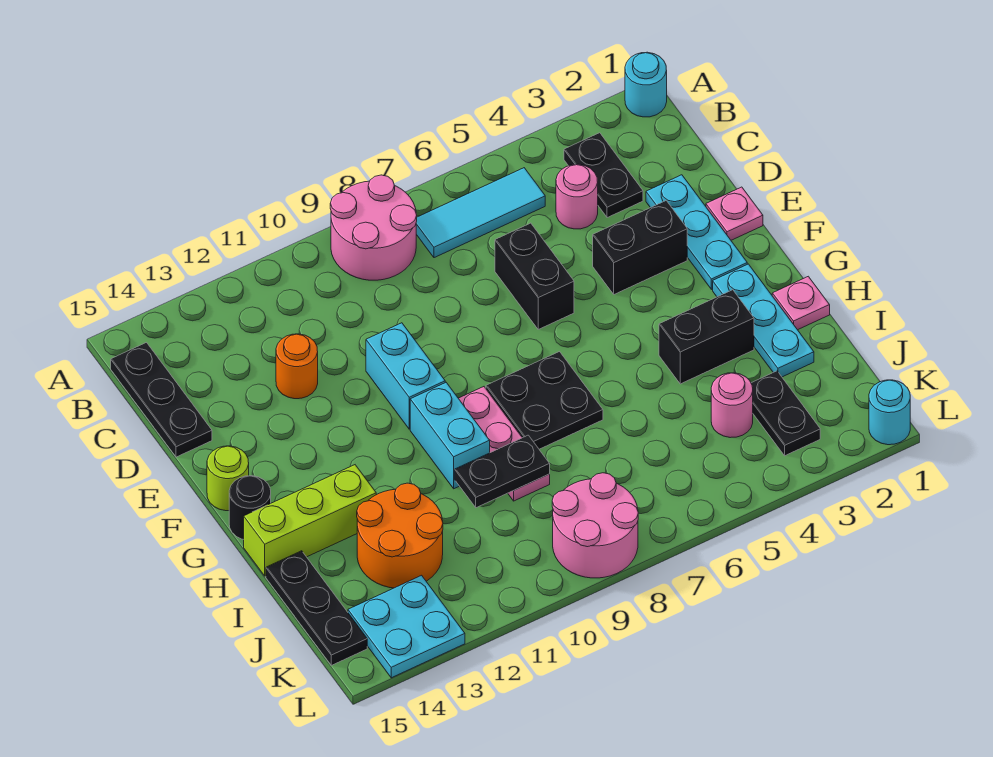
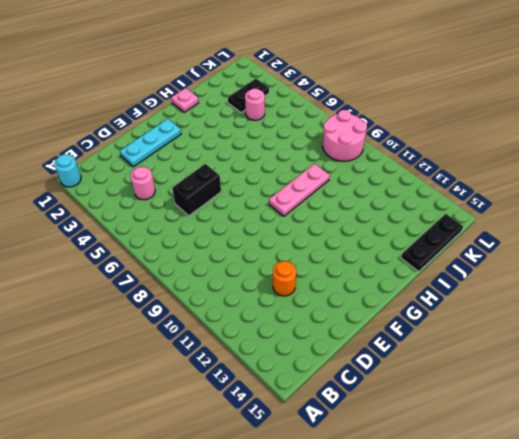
none -> pink round brick A8:B9 level 1
none -> black plate B3:C3 level 1
none -> cyan tile B5:B7 level 1

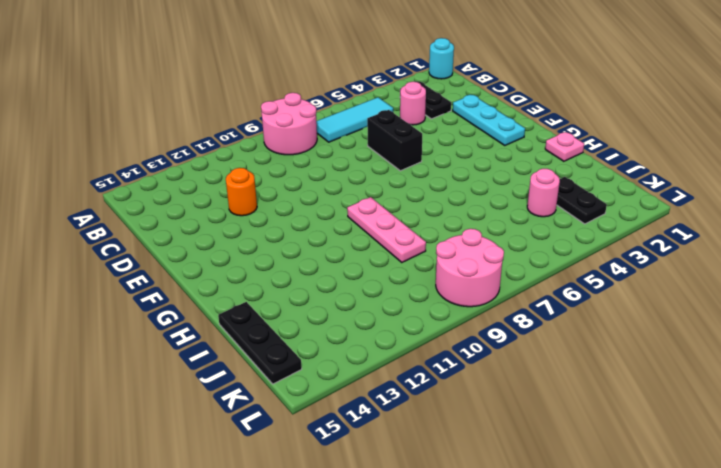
none -> black plate B15:D15 level 1
none -> pink plate E1 level 1
none -> black brick E3:E4 level 1

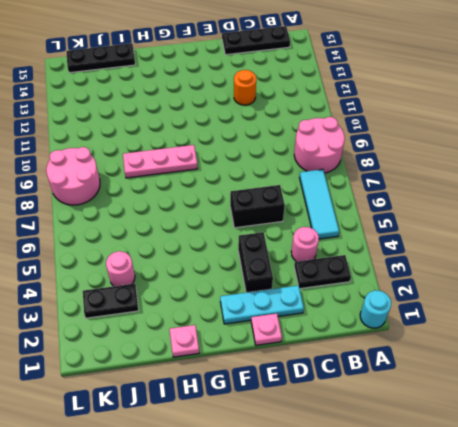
none -> cyan brick E10:F10 level 1
none -> lime round brick F15 level 1
none -> cyan plate G2:I2 level 1

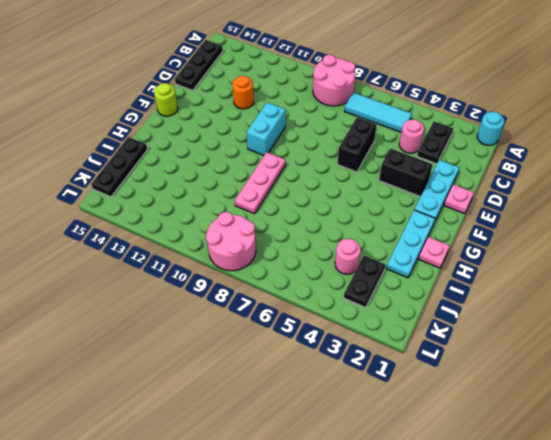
none -> black plate G7:H8 level 1
none -> cyan brick G10:H10 level 1
none -> black round brick G15 level 1

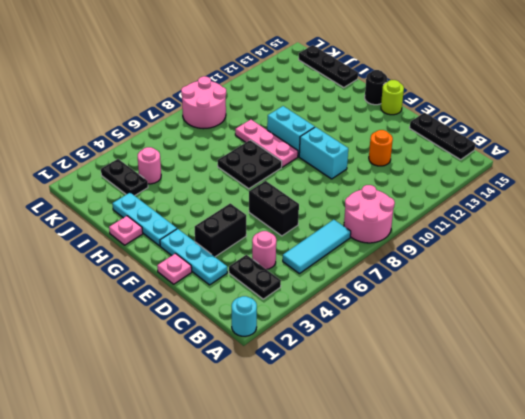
none -> black brick H3:H4 level 1
none -> lime brick H13:H15 level 1
none -> orange round brick I12:J13 level 1

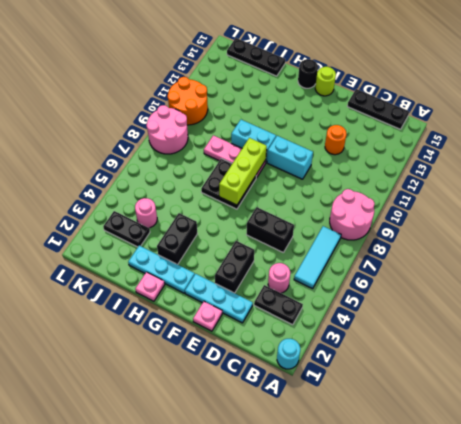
lime brick G7:G9 level 2 -> lime brick H13:H15 level 1
orange round brick K10:L11 level 1 -> orange round brick I12:J13 level 1
none -> cyan plate K13:L14 level 1
none -> cyan round brick L1 level 1
none -> black plate I9:I10 level 2

